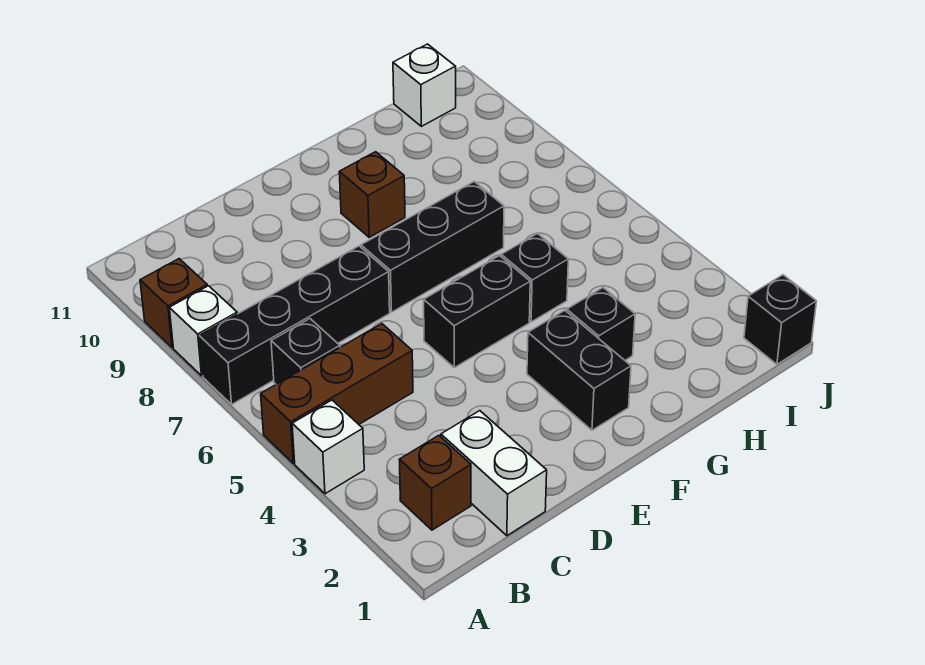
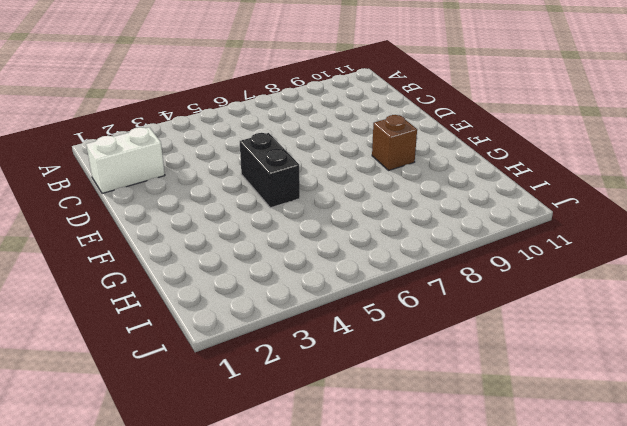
none -> white brick A4 level 1
none -> brown brick A5:C5 level 1
none -> black brick A7:D7 level 1

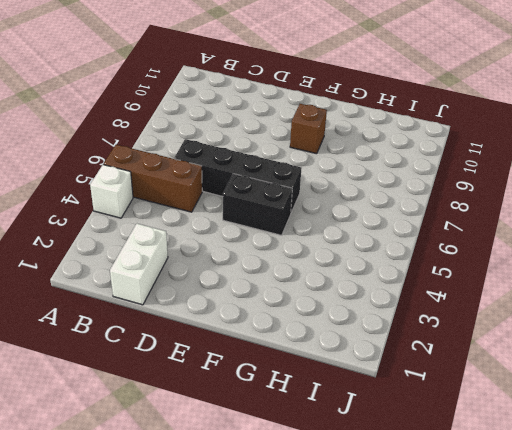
black brick C6:F6 level 1 -> black brick A7:D7 level 1
none -> white brick A8 level 1
none -> brown brick A9 level 1
none -> brown brick B2 level 1

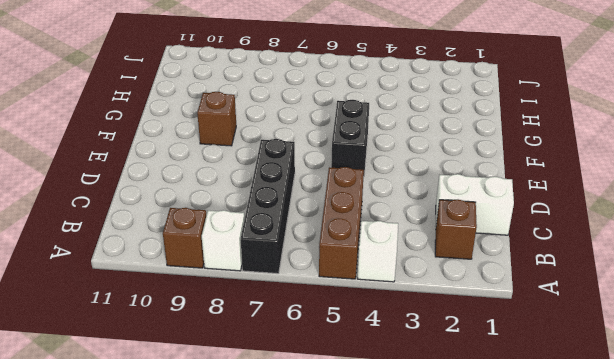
none -> black brick B6 level 1
none -> black brick E7:G7 level 1
none -> black brick F2:F3 level 1

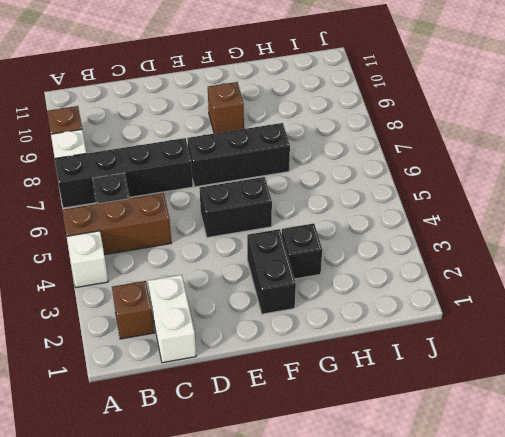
none -> black brick G5 level 1
none -> white brick I11 level 1
none -> black brick J1 level 1

